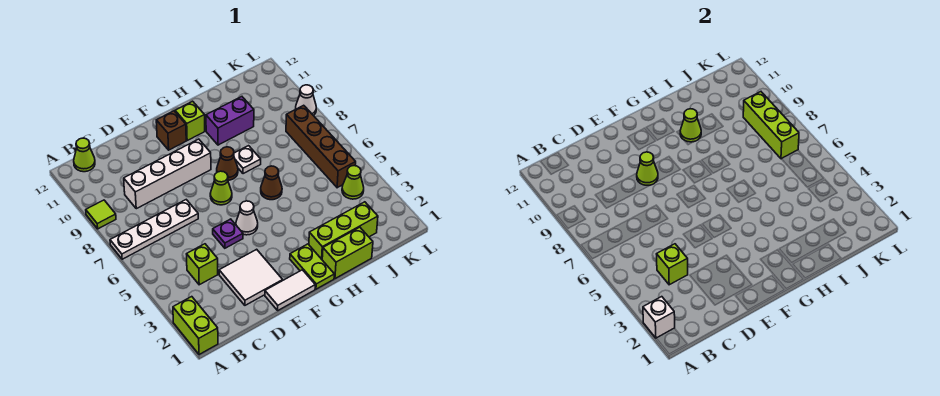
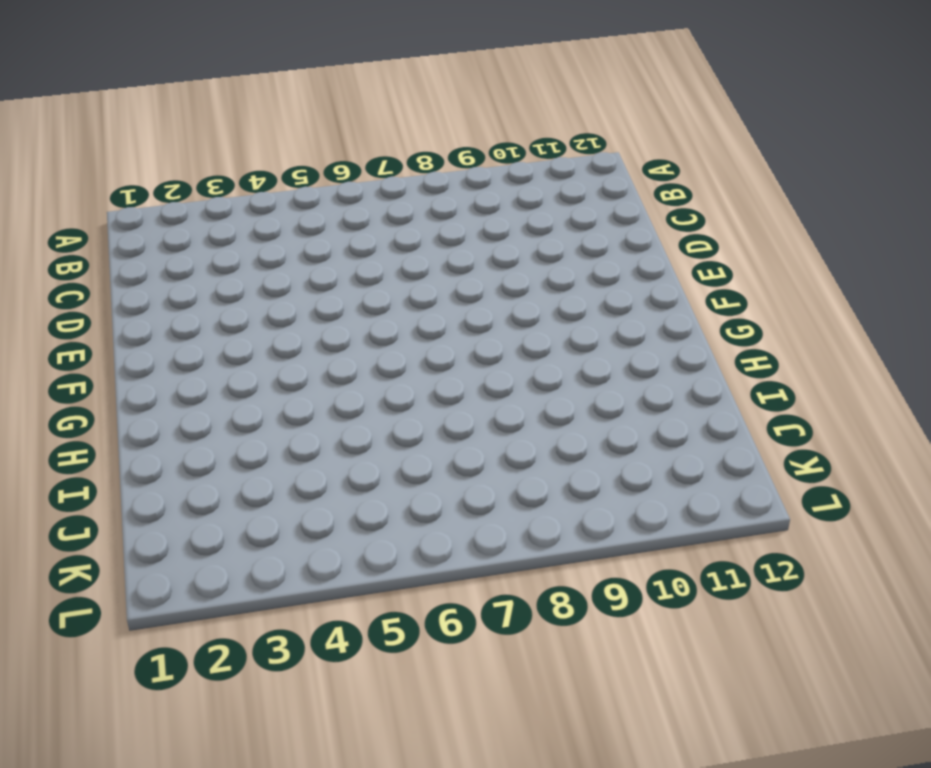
none -> lime brick A1:A2 level 1
none -> white plate A7:D7 level 1
none -> lime tile A9 level 1

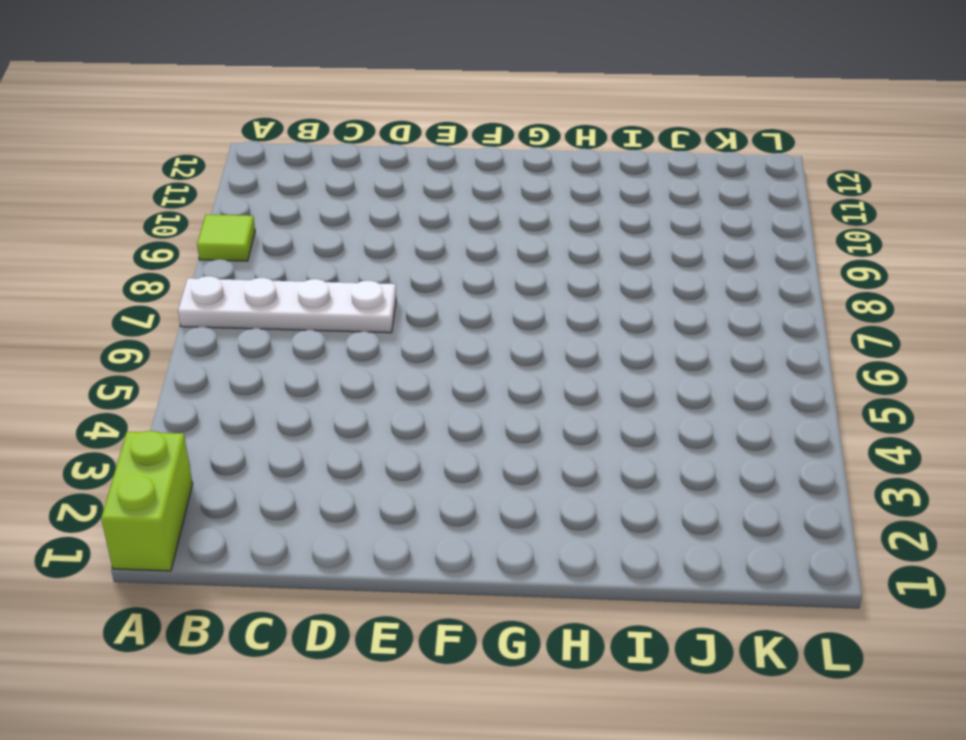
none -> lime cone B12 level 1
none -> lime brick C4 level 1
none -> white brick C9:F9 level 1

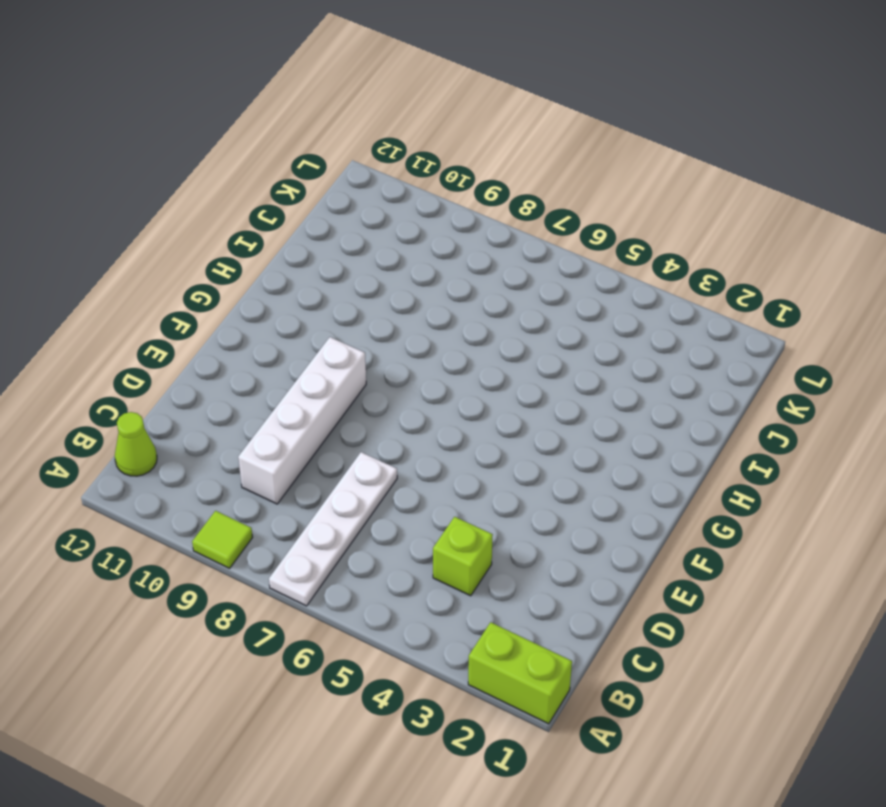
none -> white tile D2:E3 level 1
none -> white tile E1:F1 level 1
none -> purple plate E5 level 1

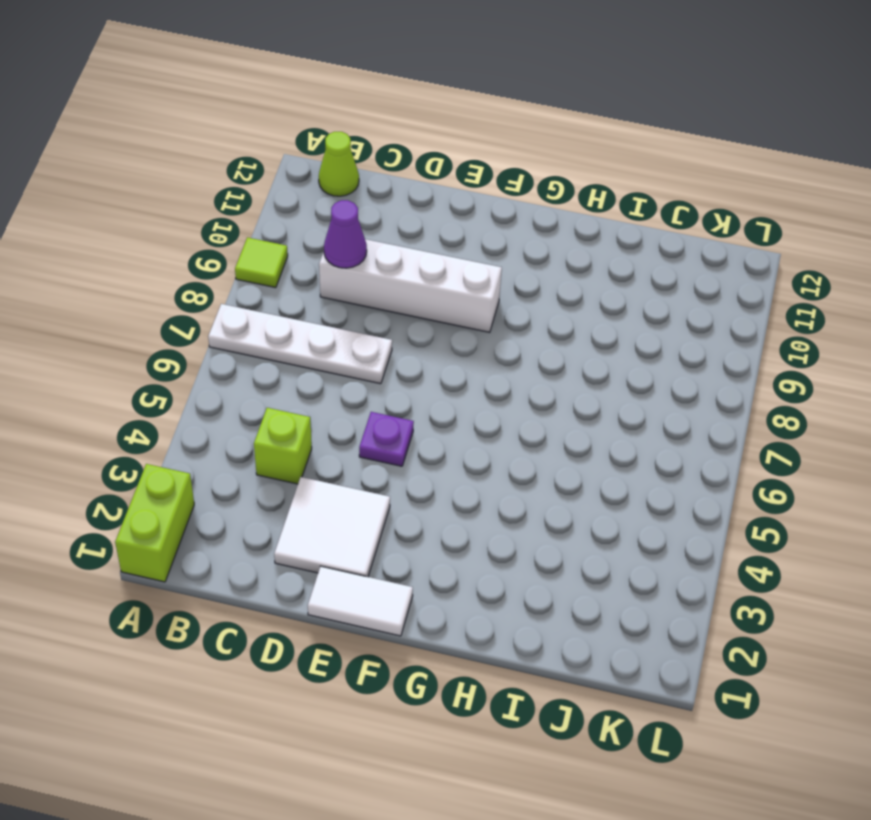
purple cone C9 level 2 -> none
none -> white cone F5 level 1
none -> lime cone F7 level 1
none -> brown brick F11 level 1

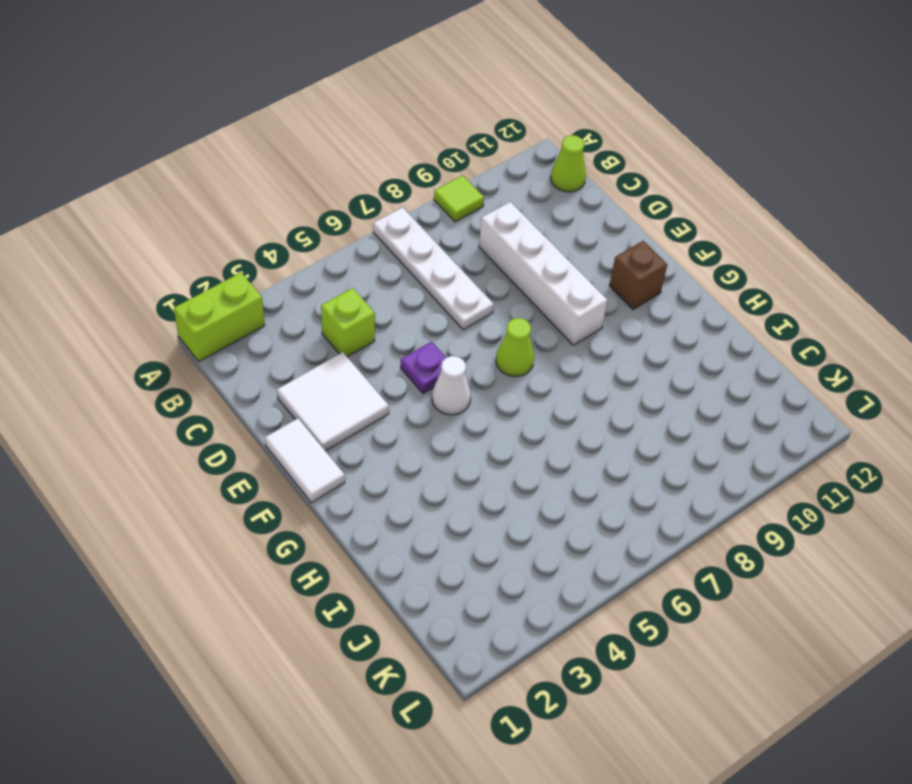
none -> lime plate G1:G2 level 1
none -> brown cone G8 level 1
none -> lime brick G11 level 1

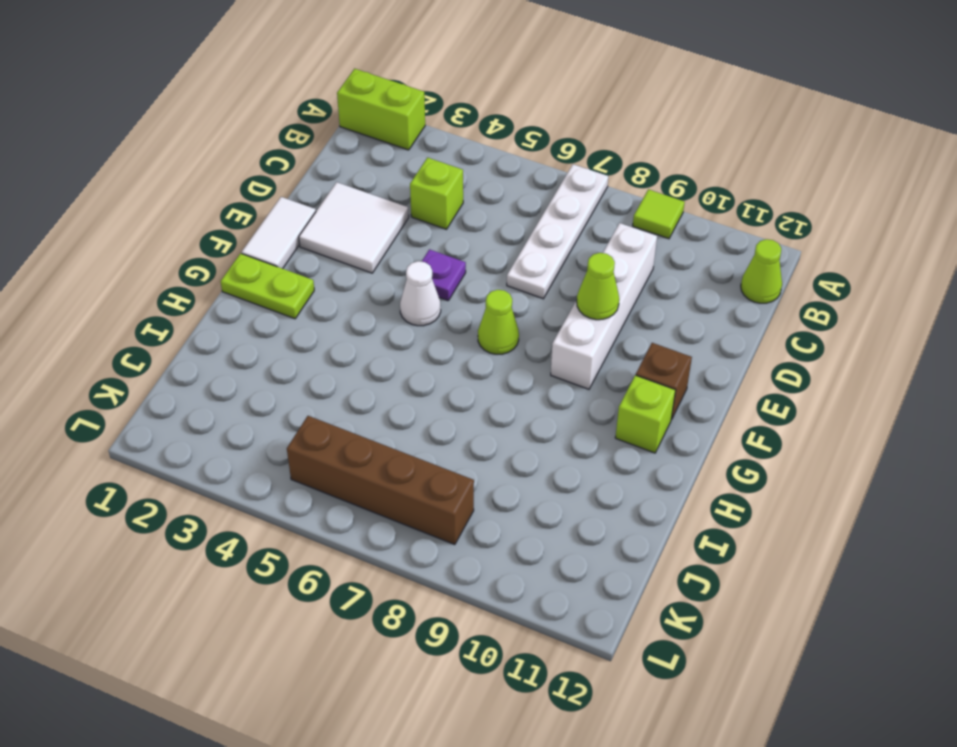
none -> brown cone G8 level 1
none -> lime brick H1:I1 level 1
none -> lime brick H2:J2 level 1

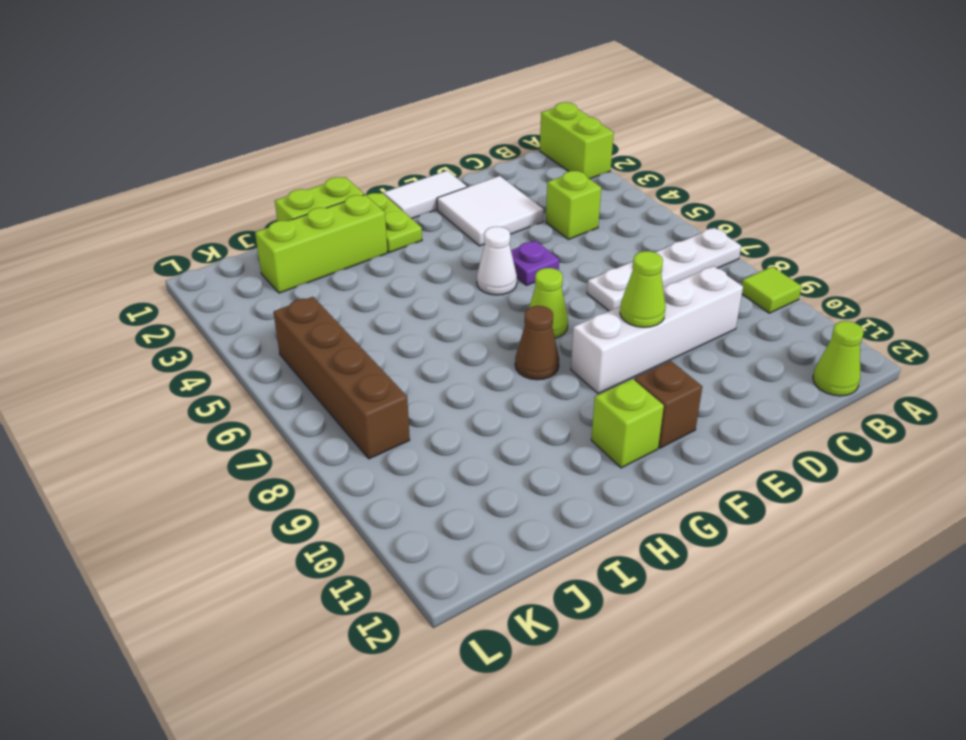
none -> brown cone H6 level 1
none -> white plate H8 level 1
none -> purple brick H10:I10 level 1

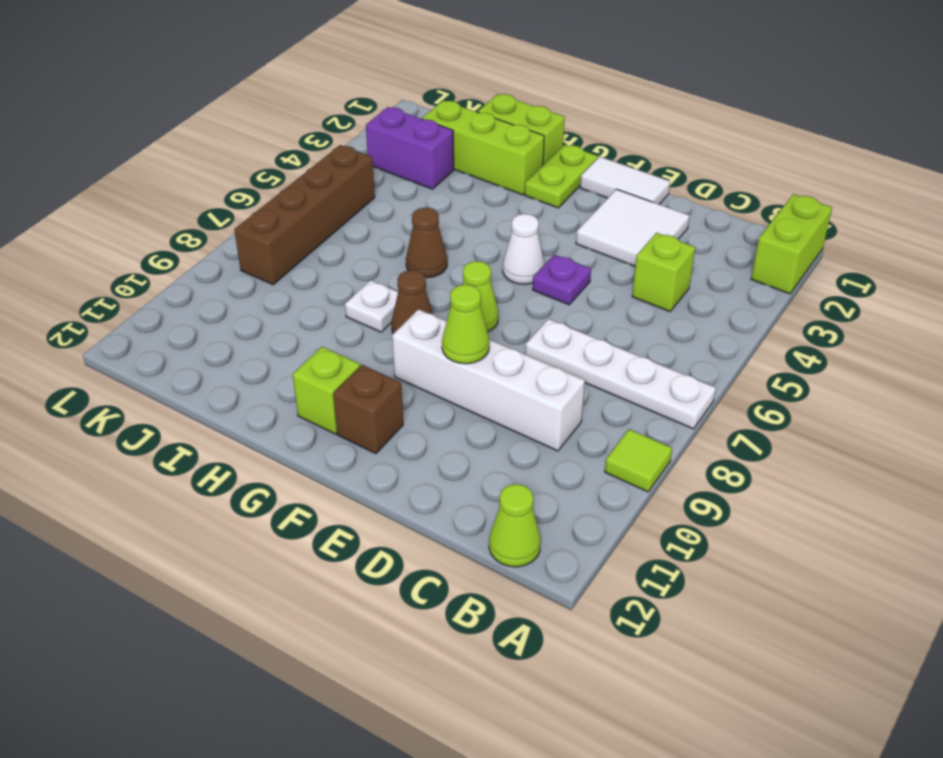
purple brick J3:K3 level 1 -> purple brick H10:I10 level 1
none -> lime cone K4 level 1
none -> white cone L9 level 1
none -> white brick A2 level 2

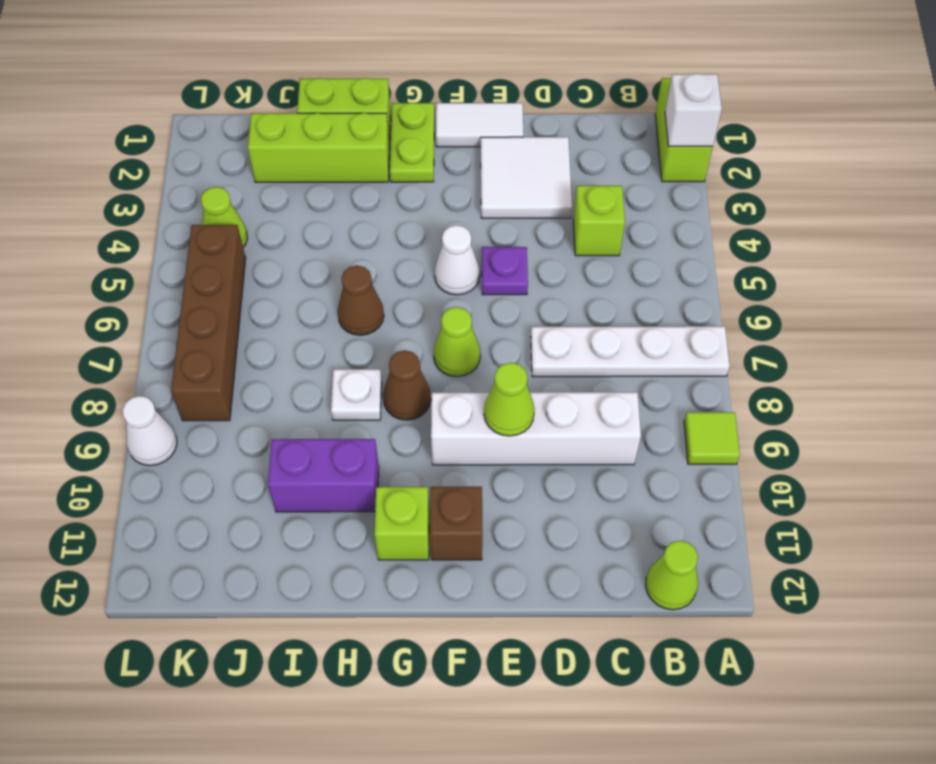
none -> lime brick C4 level 2
none -> lime cone H10 level 2
none -> lime brick K7:K9 level 2

